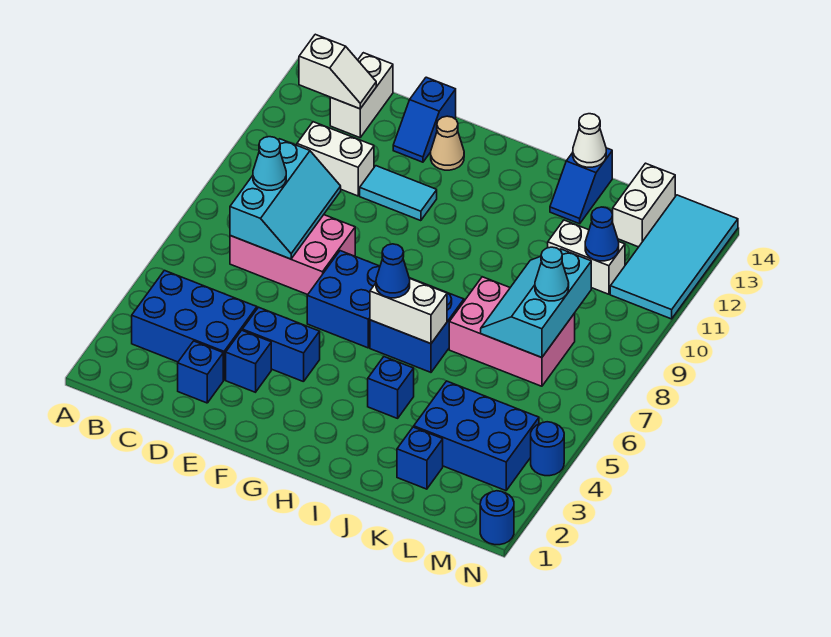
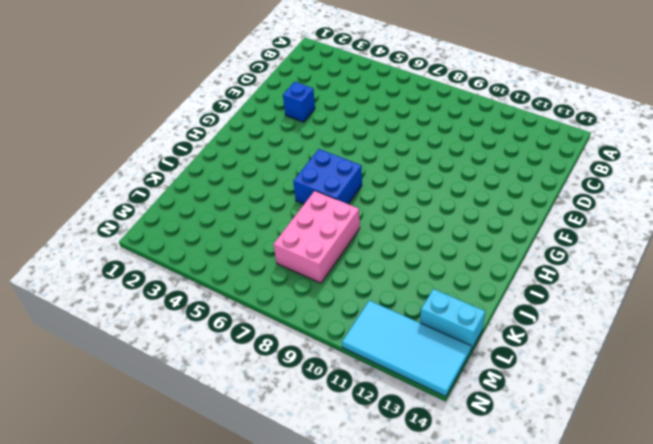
cyan brick L13:L14 level 1 -> white brick L13:L14 level 1
none -> blue brick B3:D4 level 1
none -> pink brick C7:E8 level 1
none -> white brick C11:D11 level 1
none -> white brick C13:C14 level 1

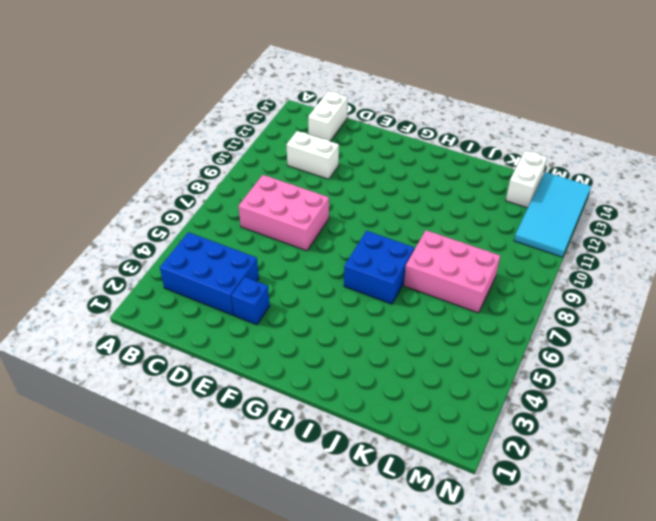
none -> blue brick D2 level 1
none -> blue brick E4:F4 level 1
none -> cyan tile E11:F11 level 1
none -> blue slope E13:E14 level 1 top 14

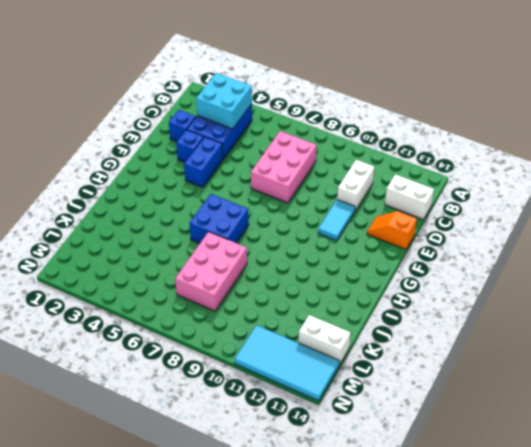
cyan brick B3:C4 level 2 -> none
orange slope E13:E14 level 1 top 14 -> blue slope E13:E14 level 1 top 14
none -> blue brick F6:G7 level 1
none -> tan cone F13 level 1
none -> blue brick I4 level 1
none -> blue slope J13:J14 level 1 top 14

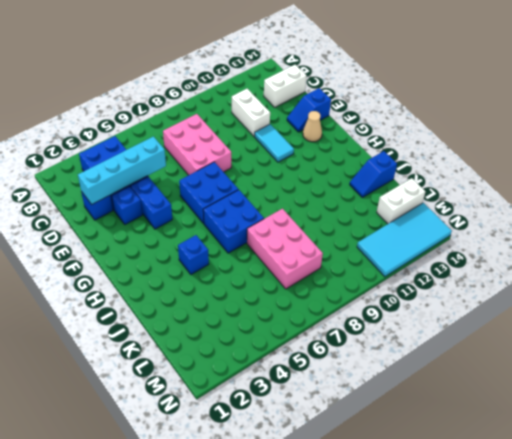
cyan brick D2:D5 level 2 -> none
none -> blue brick K2 level 1
none -> blue brick K3:M4 level 1
none -> white brick K11:L11 level 1
none -> blue round brick N1 level 1

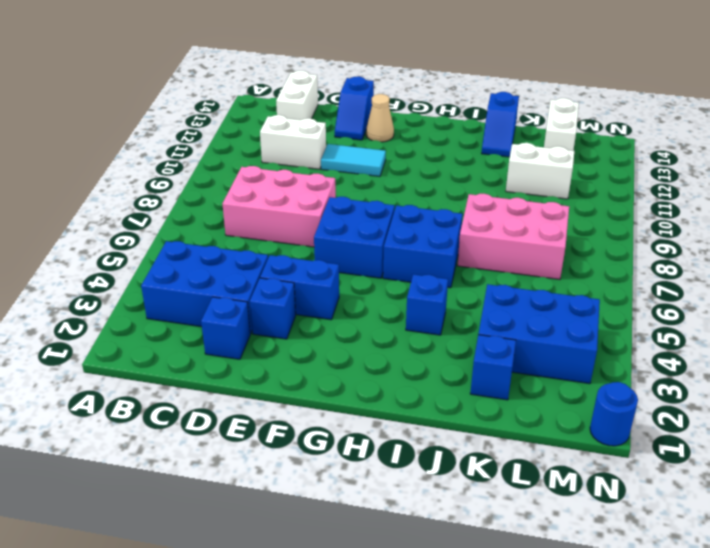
none -> cyan tile M11:N14 level 1
none -> blue round brick N4 level 1
none -> white slope B13:C13 level 2 top B
none -> cyan slope C7:D9 level 2 top C

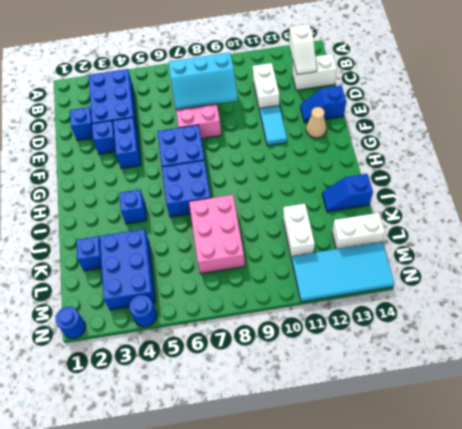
none -> white brick H6:I6 level 2
none -> white cone J14 level 2
none -> cyan slope K7:L9 level 2 top L
none -> blue cone L11 level 2

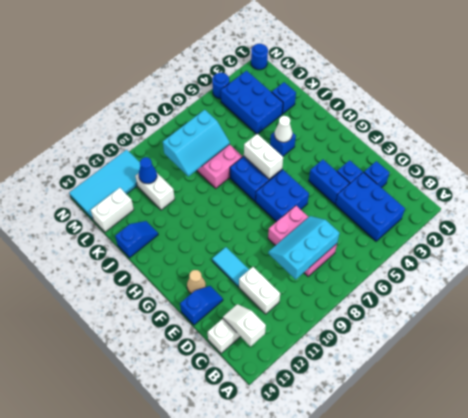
white cone I4 level 2 -> white cone J14 level 2
none -> cyan cone C8 level 3
none -> blue cone H6 level 3
none -> cyan cone L8 level 3

